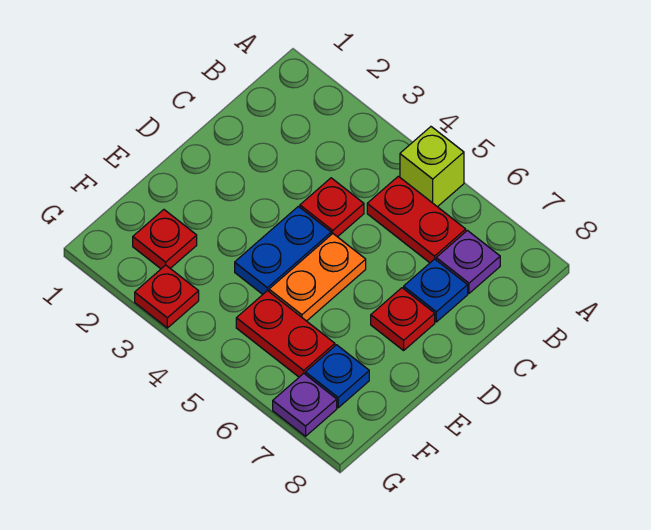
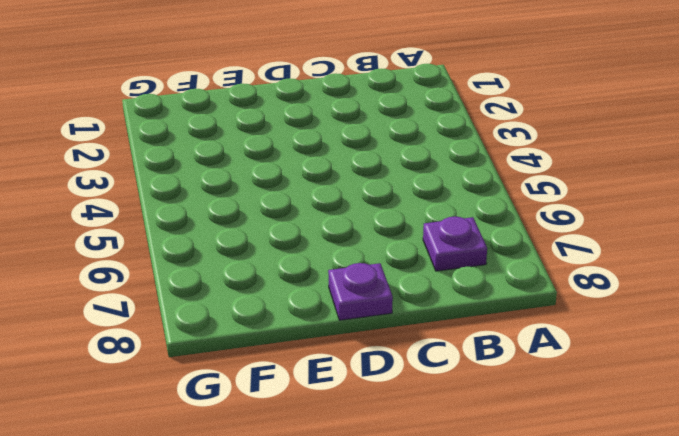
purple plate D8 level 1 -> purple plate G7 level 1
none -> lime brick A5 level 1
none -> red plate B5:B6 level 1
none -> red plate C4 level 1

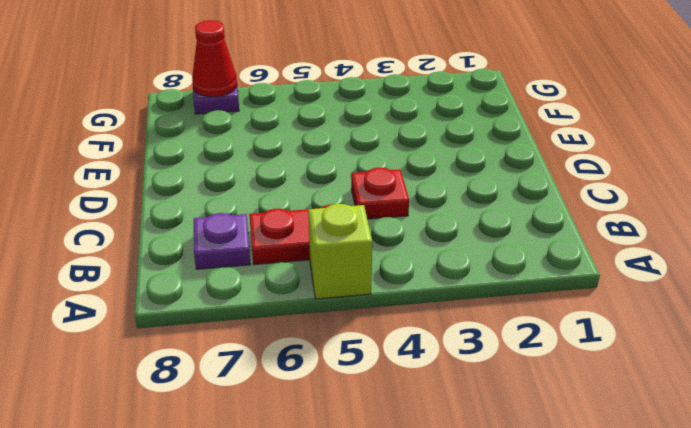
red cone G7 level 2 -> none
none -> blue plate C7 level 1
none -> blue plate D4:E4 level 1
none -> orange plate D5:E5 level 1

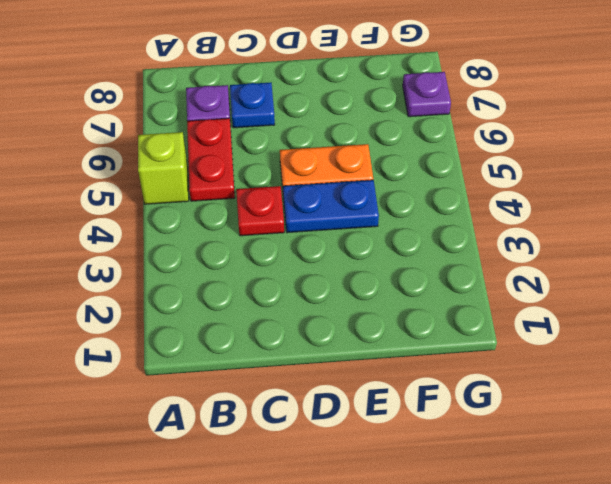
none -> red plate D7 level 1
none -> red plate F2 level 1
none -> red plate F5:F6 level 1

